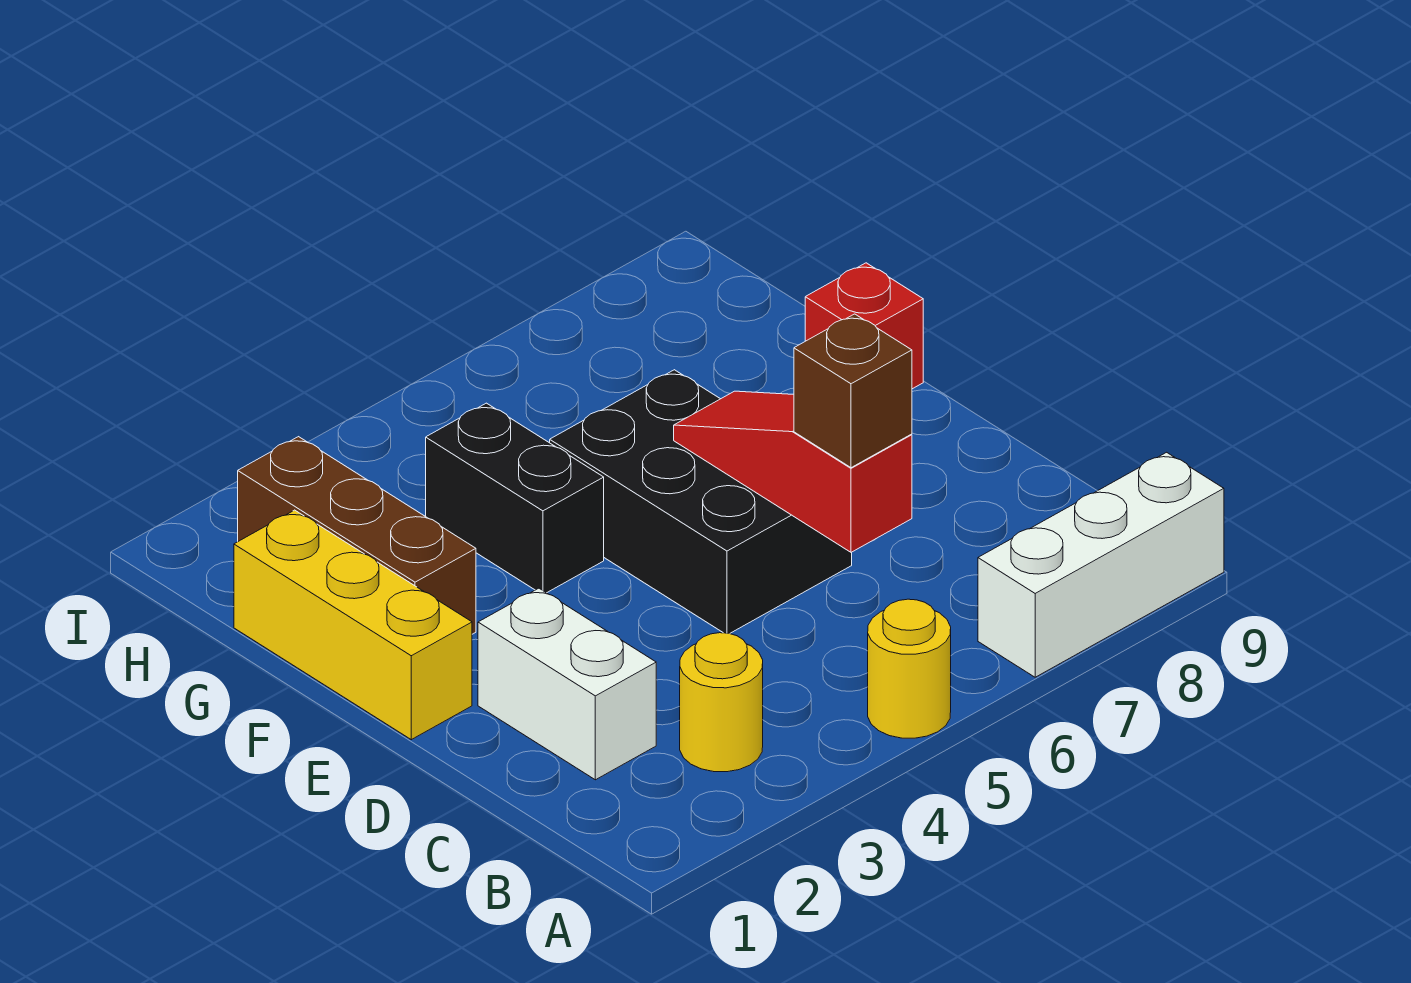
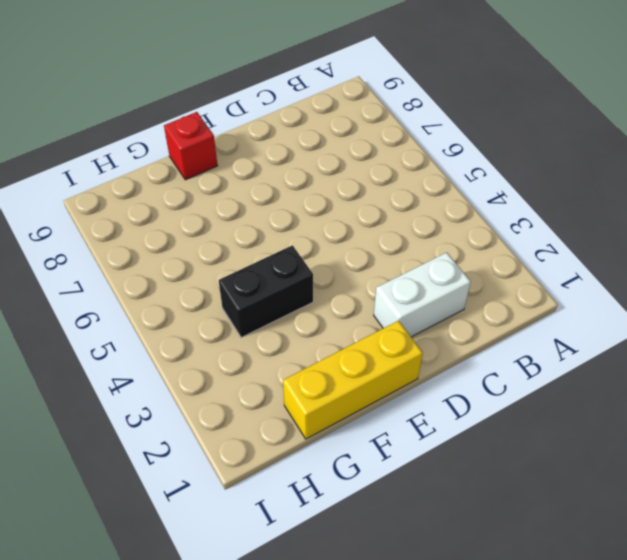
none -> yellow round brick A5 level 1
none -> white brick A7:A9 level 1

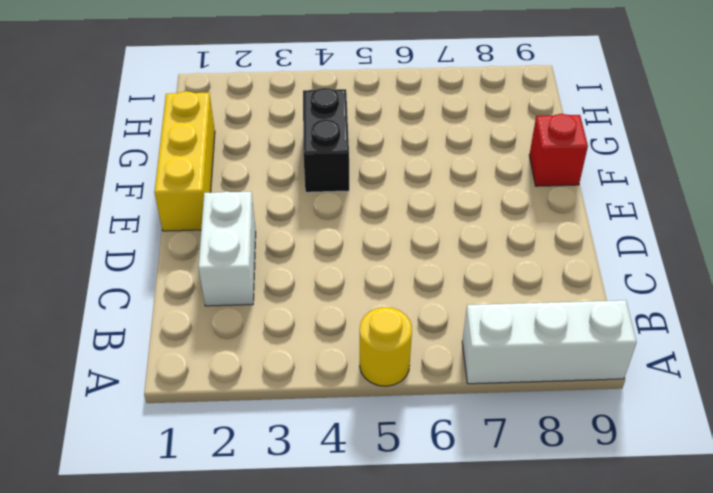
none -> yellow round brick B3 level 1
none -> black brick D5:F6 level 1

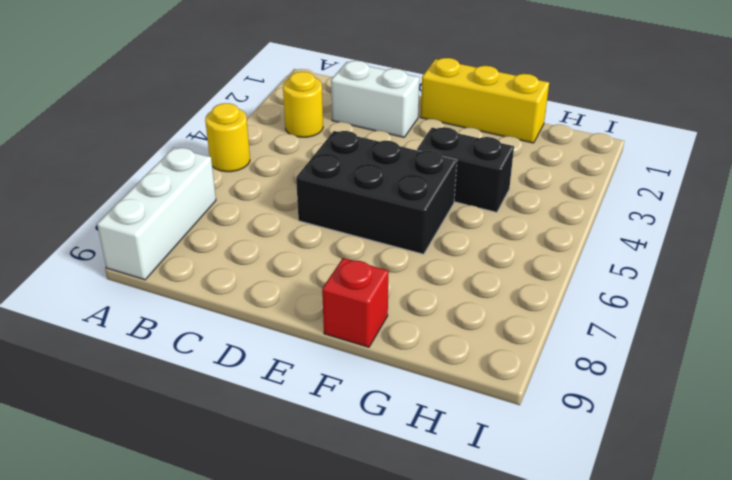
none -> brown brick F2:H2 level 1
none -> red slope C6:E6 level 2 top C

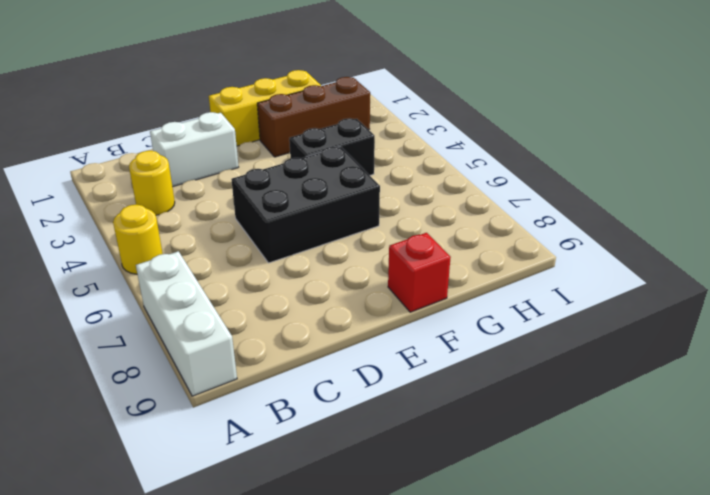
none -> red slope C6:E6 level 2 top C
none -> brown brick C6 level 3

